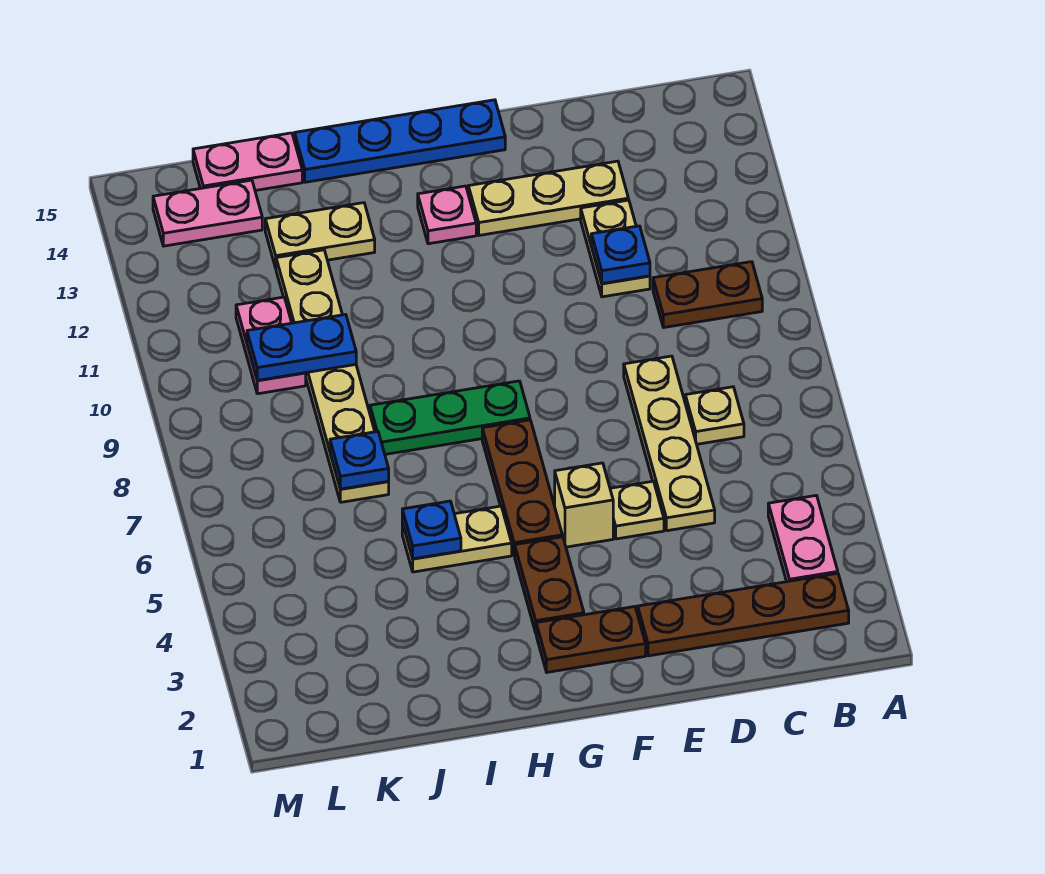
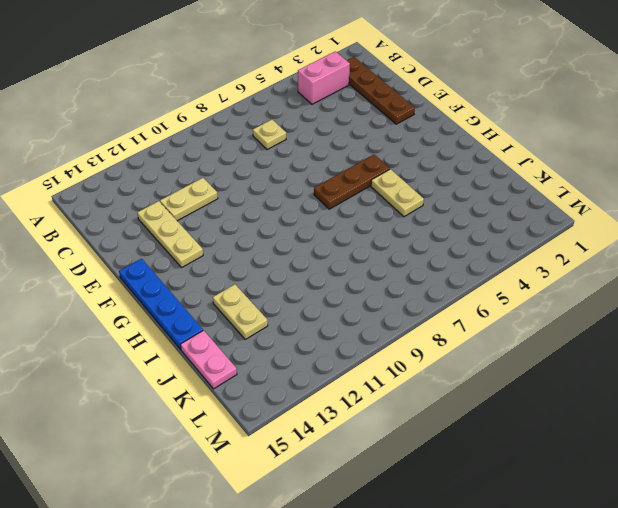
pink brick B3:B4 level 1 -> pink plate B3:B4 level 1
none -> brown plate B10:C10 level 1
none -> tan plate D5:D8 level 1
none -> tan plate E5 level 1

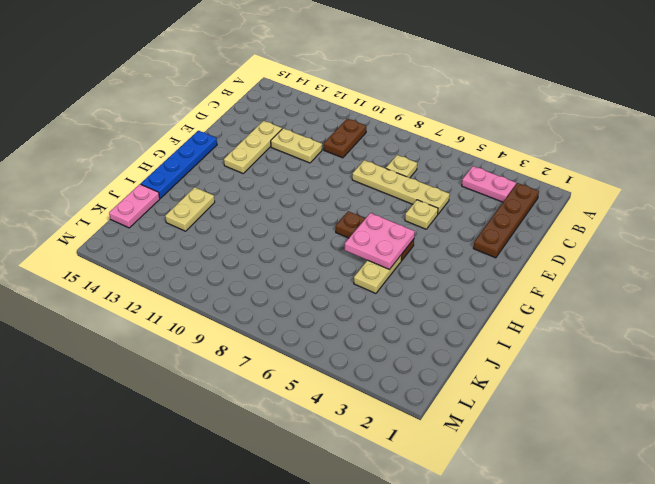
pink plate G5:H6 level 2 -> none
none -> brown plate F2:G2 level 1
none -> tan brick F5 level 1
none -> brown plate G3:G4 level 1

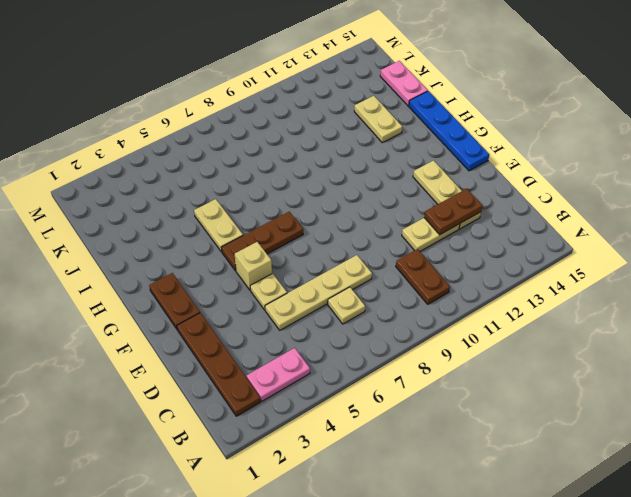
brown plate D12:D13 level 2 -> brown plate G3:G4 level 1
none -> green plate G8:I8 level 1
none -> pink plate G13 level 1
none -> tan plate J7:J12 level 1

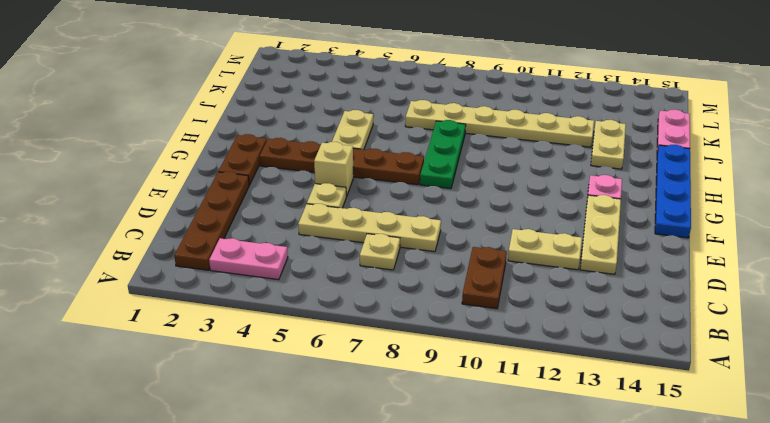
none -> pink plate K10:K11 level 1
none -> pink plate K14:L14 level 1
none -> blue plate D11 level 2

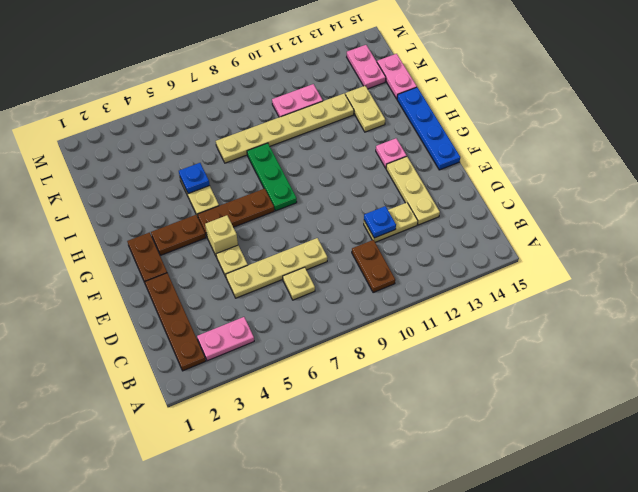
none -> blue plate J7 level 2
none -> blue plate J10:K10 level 2

